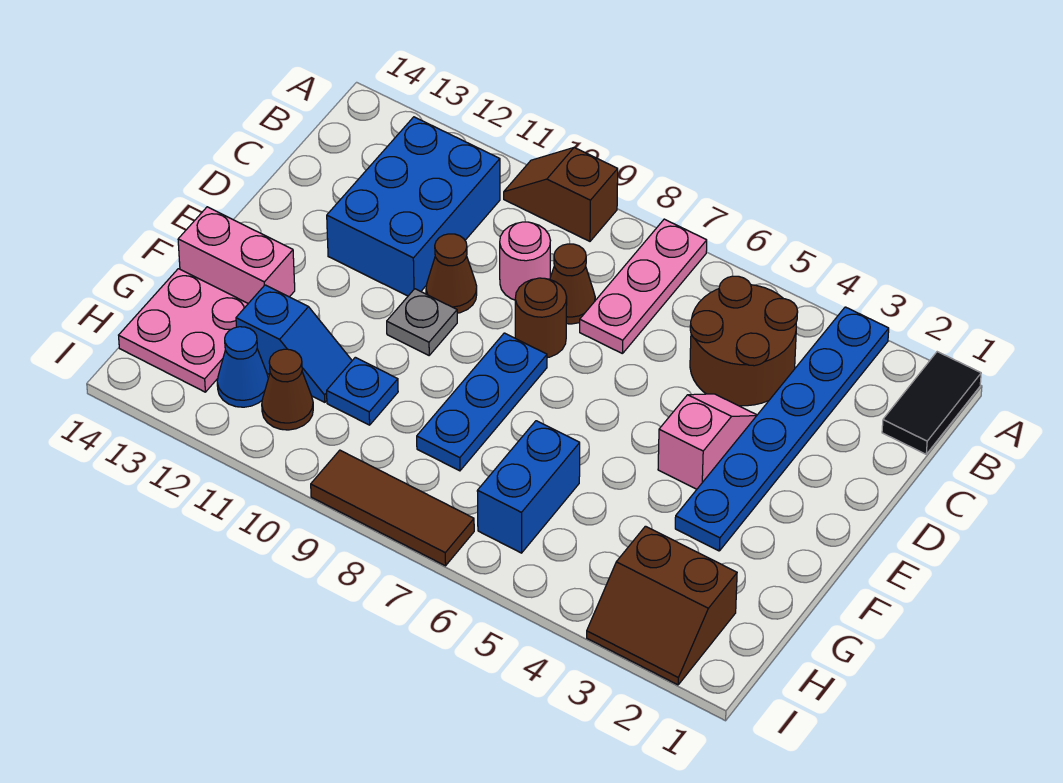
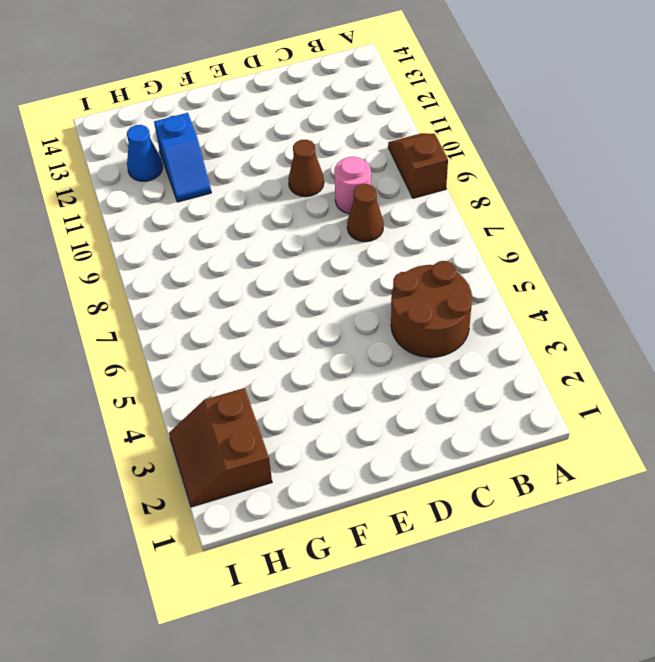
none -> black tile A1:B1 level 1
none -> blue plate A3:F3 level 1
none -> pink plate A7:C7 level 1

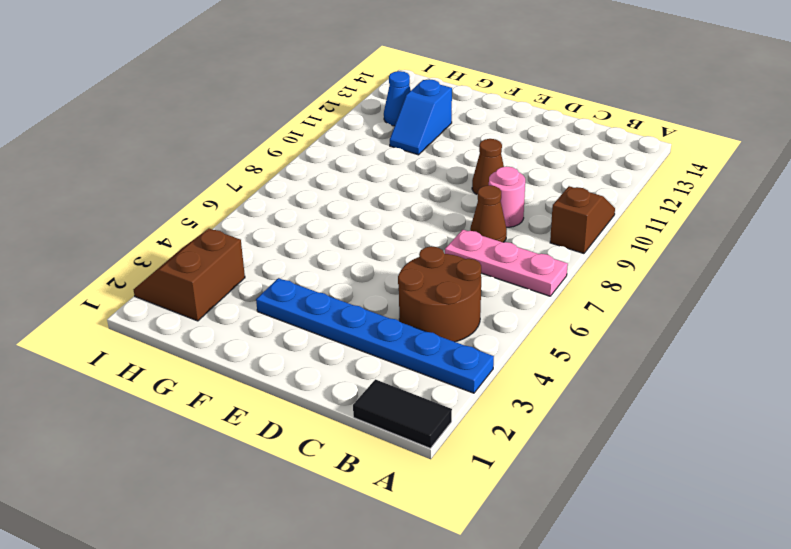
none -> blue brick B11:D12 level 1
none -> pink slope D4:E4 level 1 top E
none -> brown round brick D8 level 1

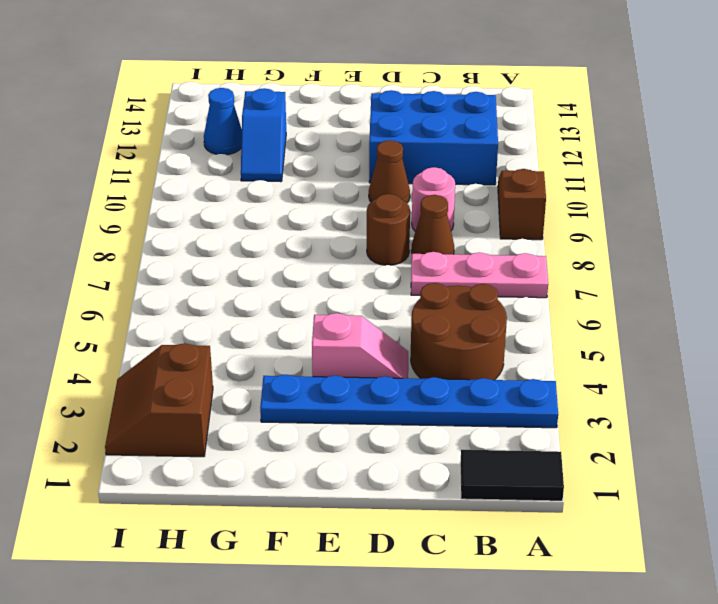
none -> blue plate E8:G8 level 1
none -> grey plate E10 level 1
none -> pink brick F13:F14 level 1

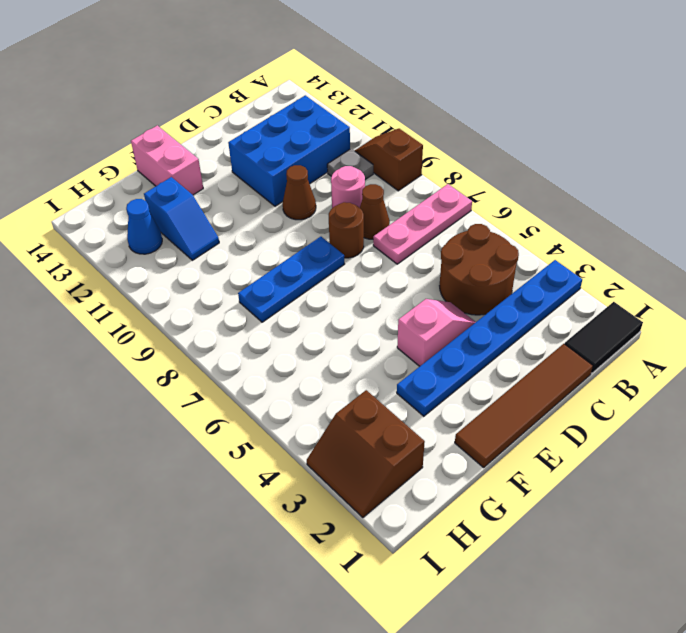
grey plate B10 level 1 -> grey plate E10 level 1
brown tile C1:F1 level 1 -> none
none -> blue brick G6:H6 level 1
none -> blue plate G10 level 1
none -> pink plate G13:H14 level 1

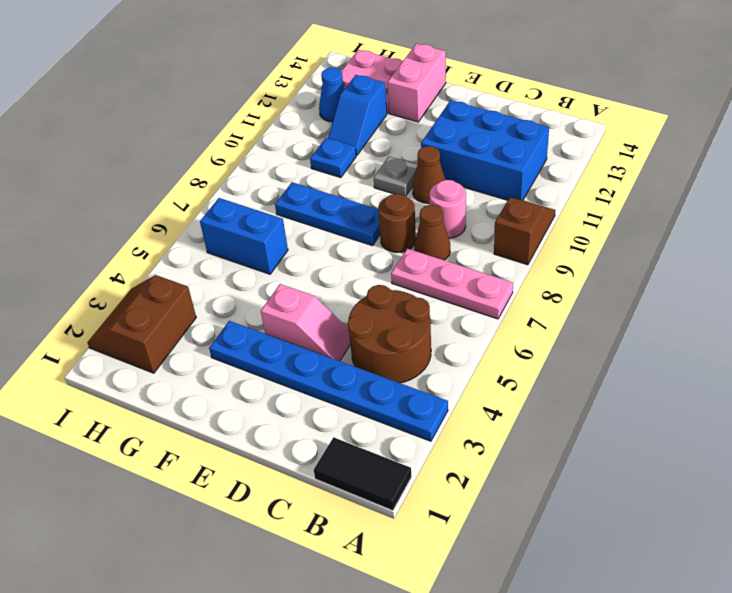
none -> brown cone H11 level 1
none -> brown tile I7:I9 level 1

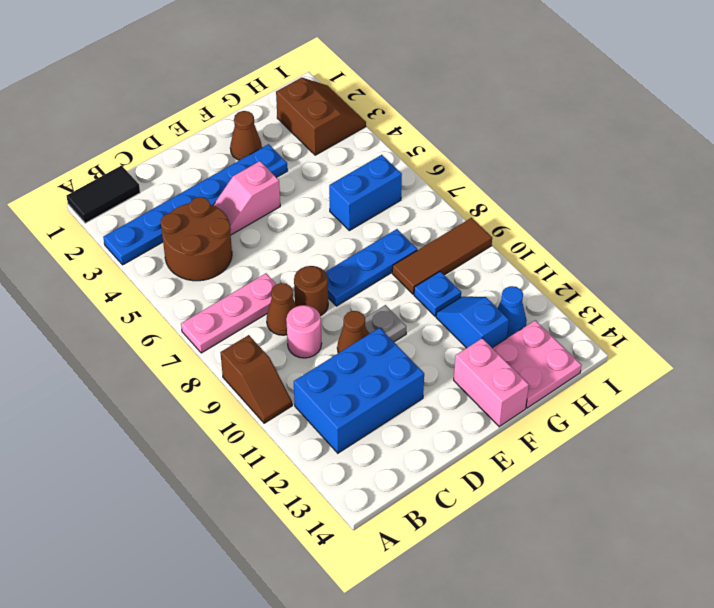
brown cone F2 level 1 -> brown cone H11 level 1
brown tile G9:I9 level 1 -> brown tile I7:I9 level 1

